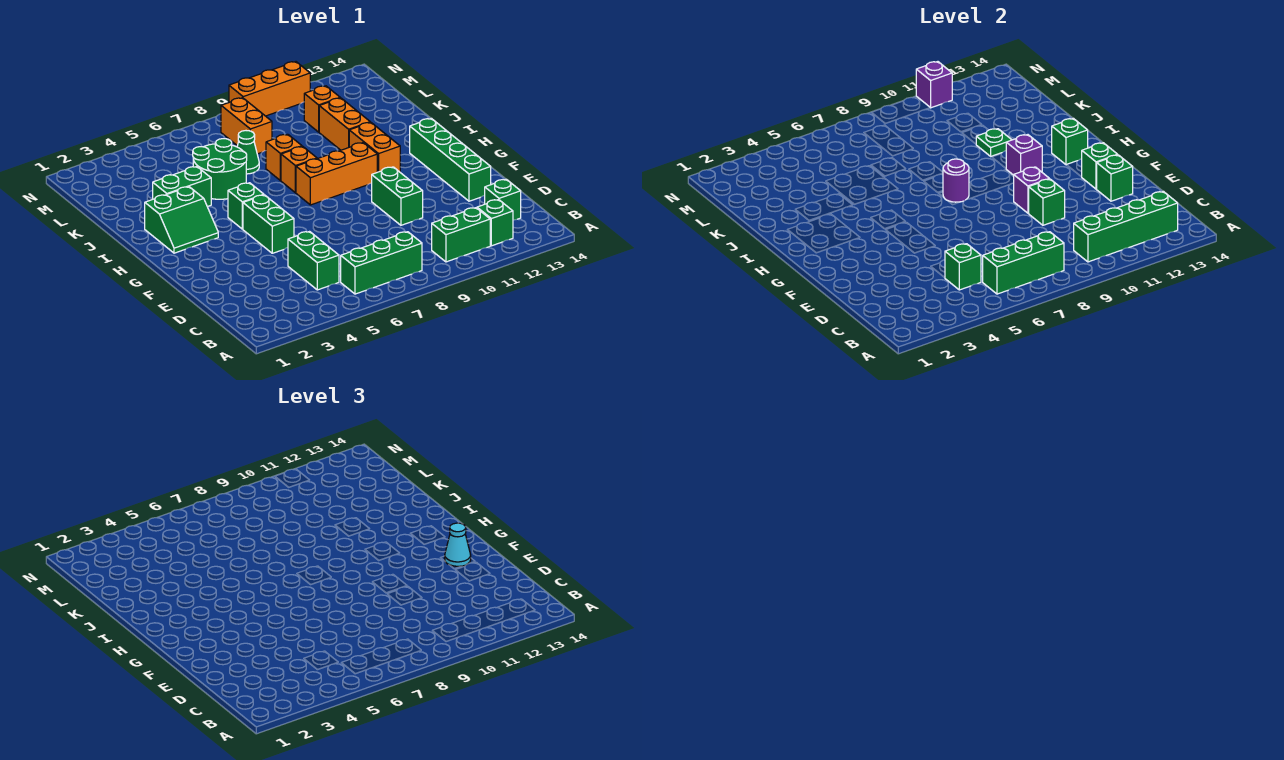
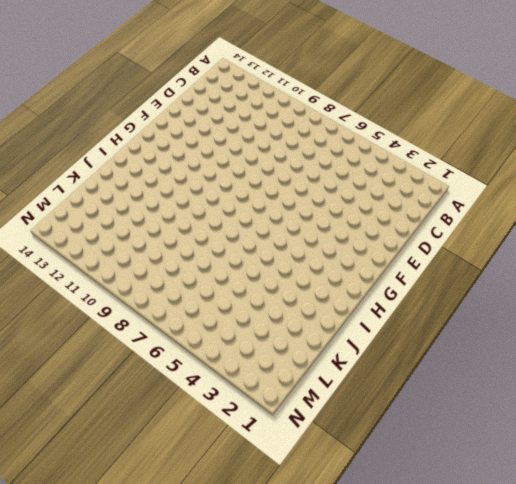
none -> green brick B6:B8 level 1
none -> green brick B10:B11 level 1
none -> green brick B12 level 1
none -> green brick C5:D5 level 1

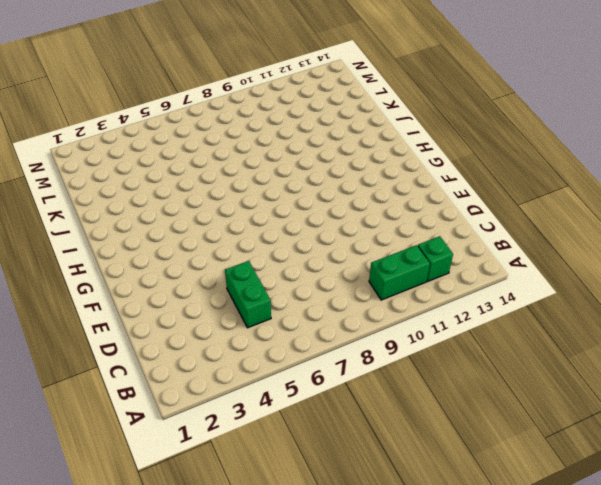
none -> green brick B6:B8 level 1
none -> green brick C13 level 1
none -> green brick E10:F10 level 1
none -> green brick E13:H13 level 1

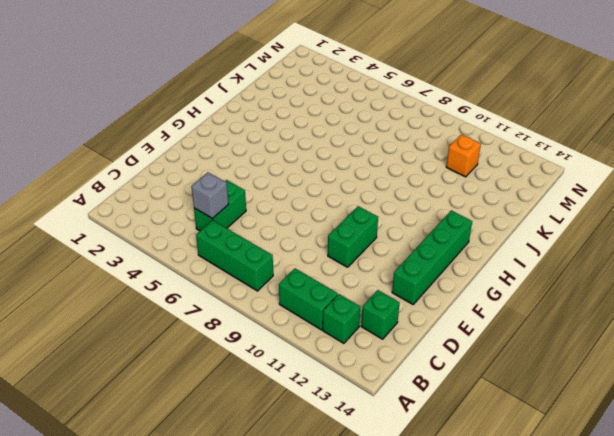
grey brick C5 level 2 -> green brick C5 level 2
none -> green brick F5:G5 level 1
none -> green slope H2:I3 level 1 top I
none -> green brick H5 level 1
none -> orange brick H8:H10 level 1

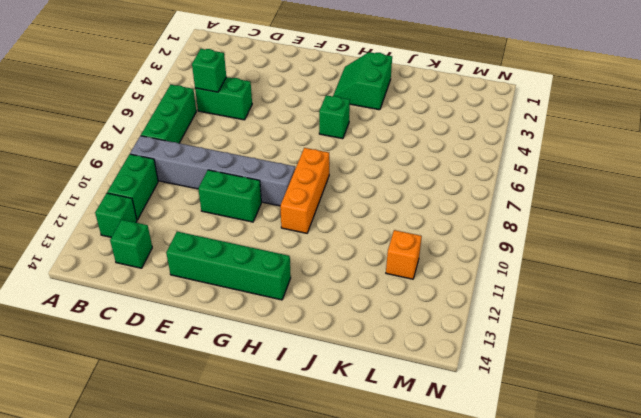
grey brick B9:G9 level 1 -> none
none -> green brick F5:G5 level 1
none -> orange brick H11:I11 level 1
none -> orange brick I8 level 1
none -> green brick J3:J4 level 1

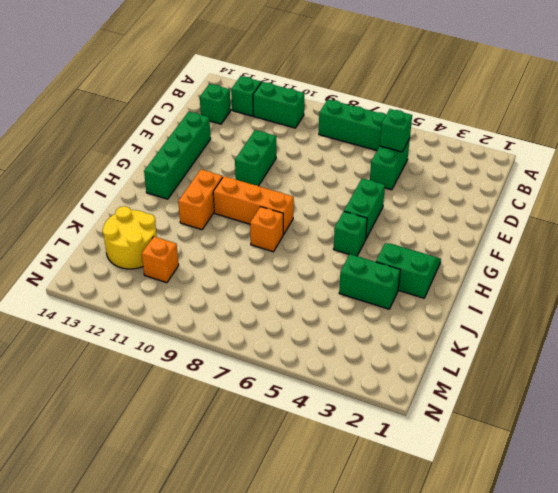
yellow round brick K12:L13 level 1 -> none
none -> green round brick J5:K6 level 1
none -> orange brick J8 level 1
none -> orange brick J11:K11 level 1
none -> green cone K7 level 1

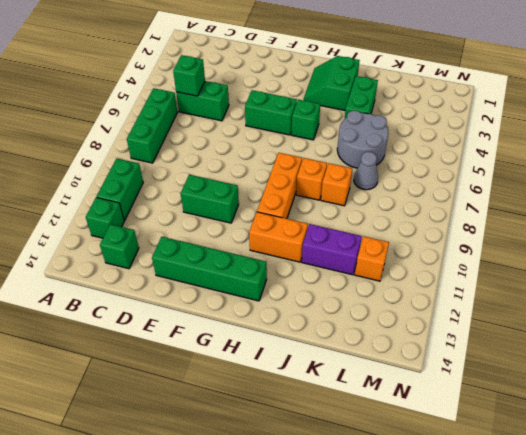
grey round brick J5:K6 level 1 -> green round brick J5:K6 level 1
purple brick J11:K11 level 1 -> orange brick J11:K11 level 1
grey cone K7 level 1 -> green cone K7 level 1
none -> orange brick L8:M8 level 1
none -> orange brick N9:N11 level 1
none -> green brick B6:B8 level 2
none -> green brick B10:B13 level 2

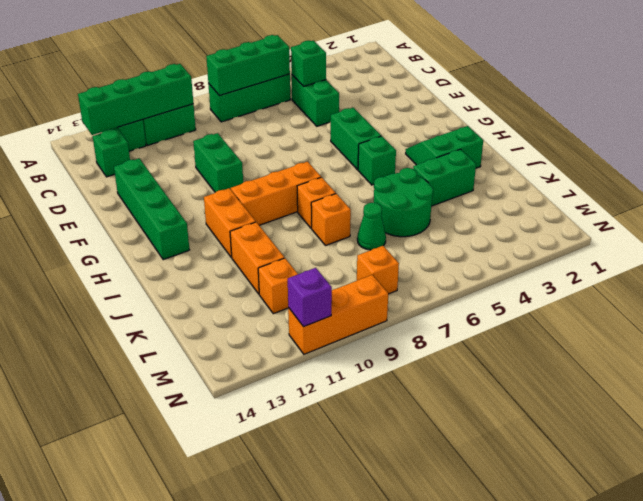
orange brick M8 level 1 -> orange brick L8:M8 level 1
none -> green brick E10 level 2
none -> green brick E13 level 2
none -> purple brick F10 level 2
none -> green brick F13 level 2

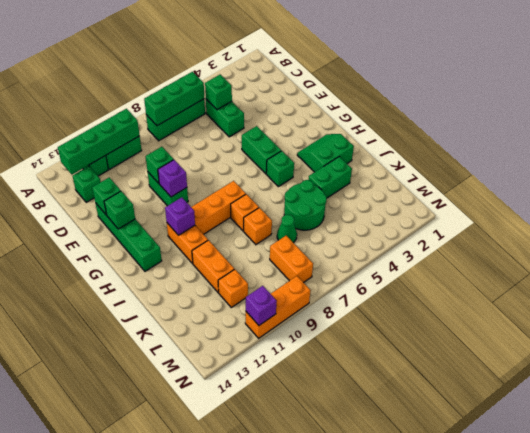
none -> purple round brick H8 level 2
none -> green brick H13 level 2
none -> green plate J11 level 2
none -> cyan cone F13 level 3

